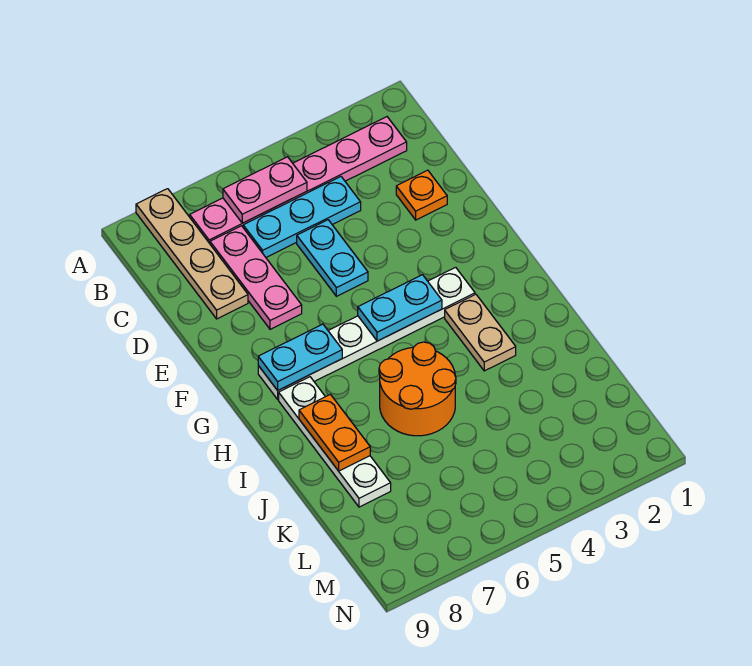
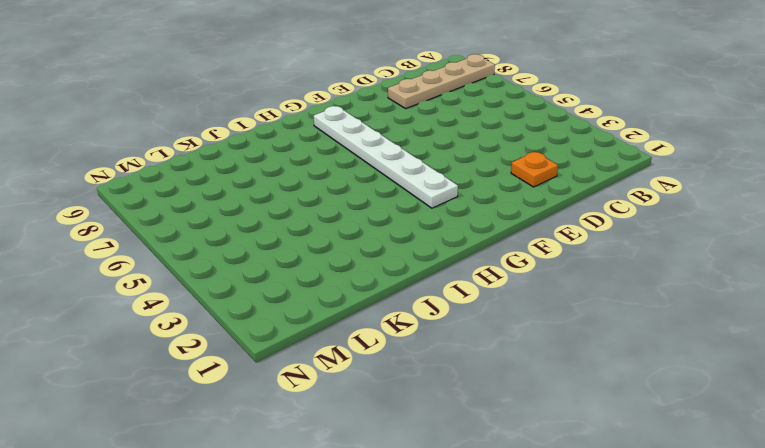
none -> pink plate B2:B7 level 1
none -> cyan plate C4:C6 level 1
none -> pink plate C7:E7 level 1

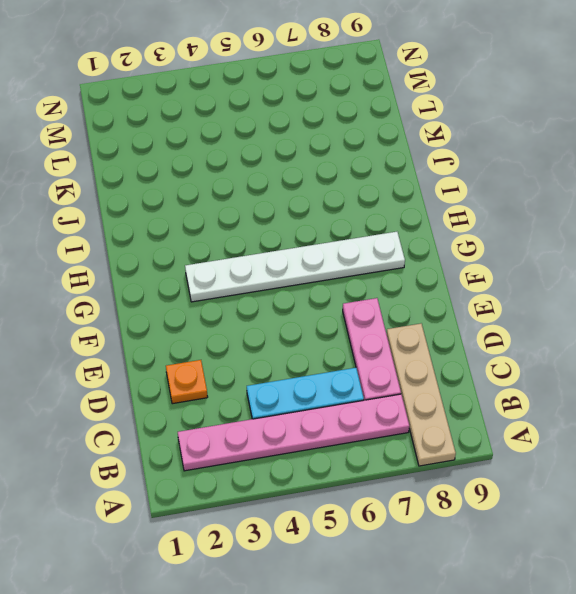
none -> cyan plate D5:E5 level 1
none -> tan plate H3:I3 level 1
none -> white plate H8:K8 level 1

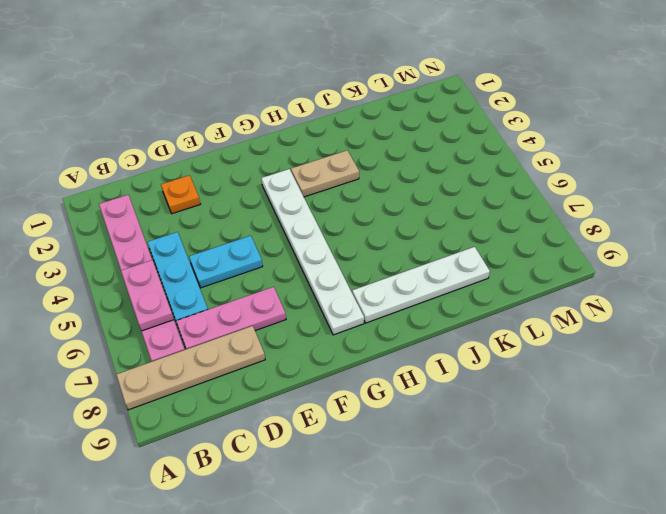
none -> orange round brick I5:J6 level 1
none -> cyan plate G4:G5 level 2
none -> cyan plate G7:G8 level 2

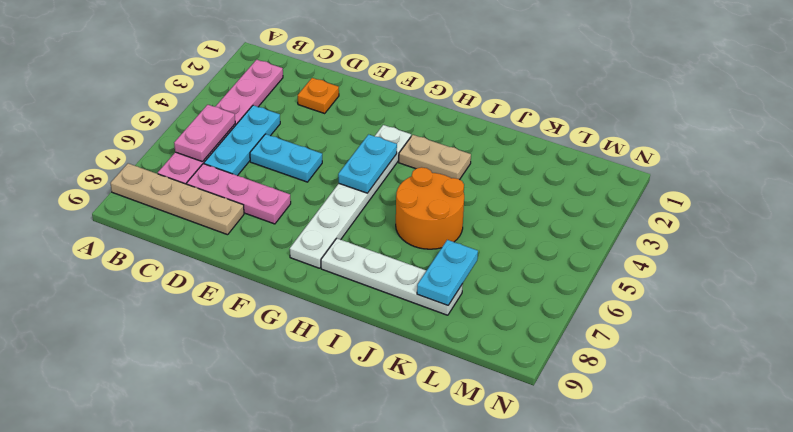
cyan plate K7:K8 level 2 -> cyan plate G7:G8 level 2
none -> orange plate I8:J8 level 2

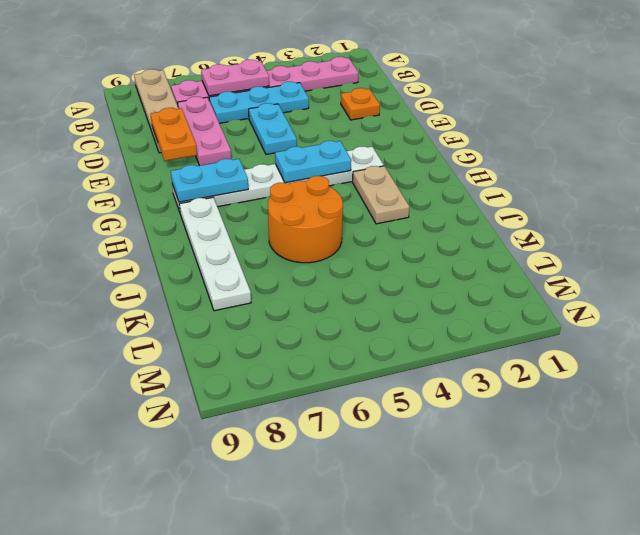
orange plate D8:E8 level 2 -> orange plate I8:J8 level 2

